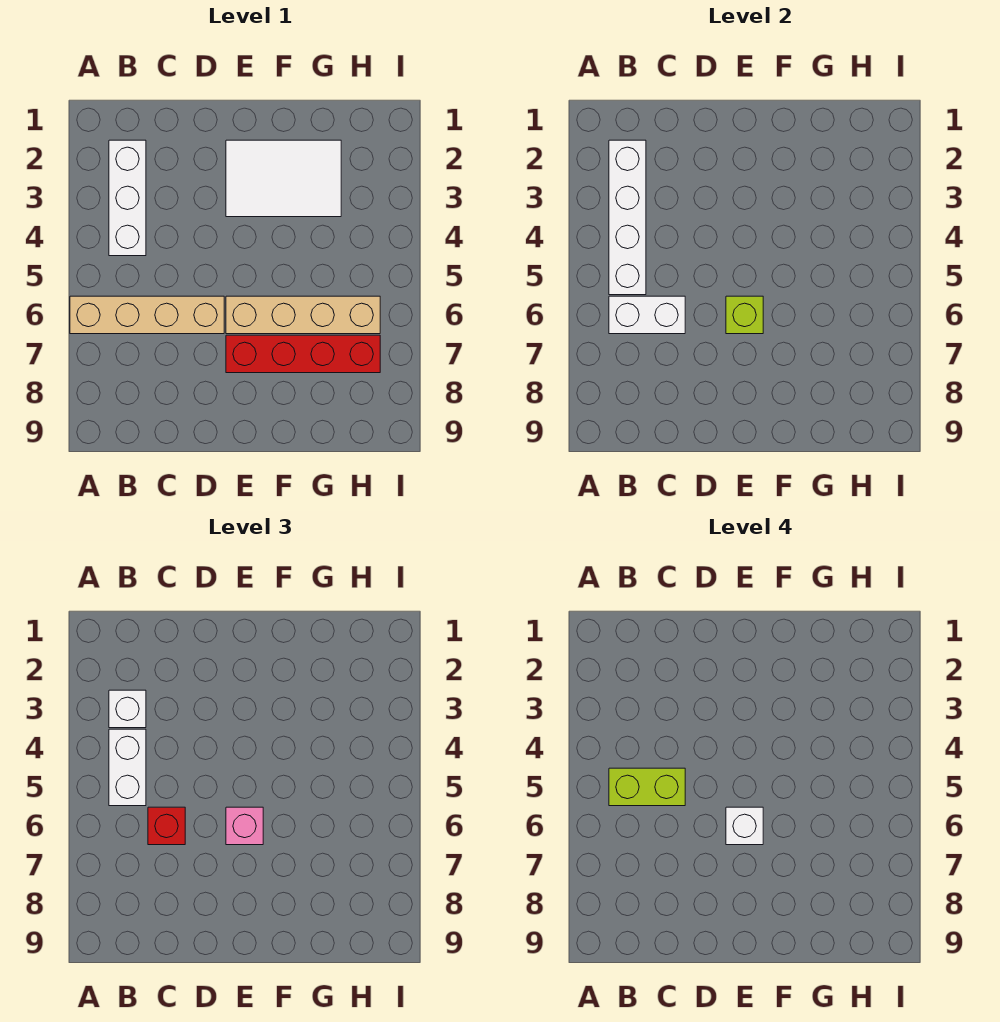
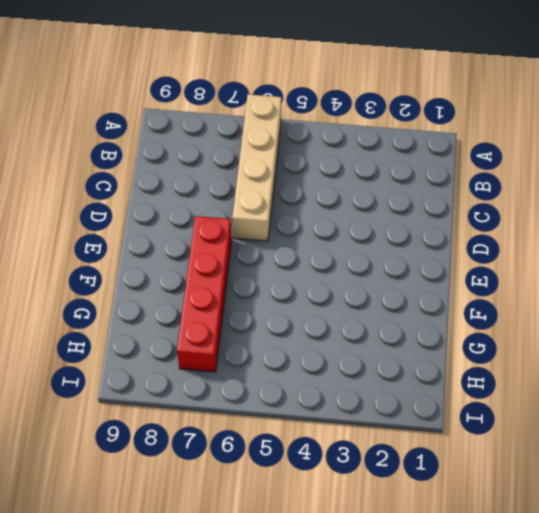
none -> white brick B2:B4 level 1
none -> white tile E2:G3 level 1
none -> tan brick E6:H6 level 1

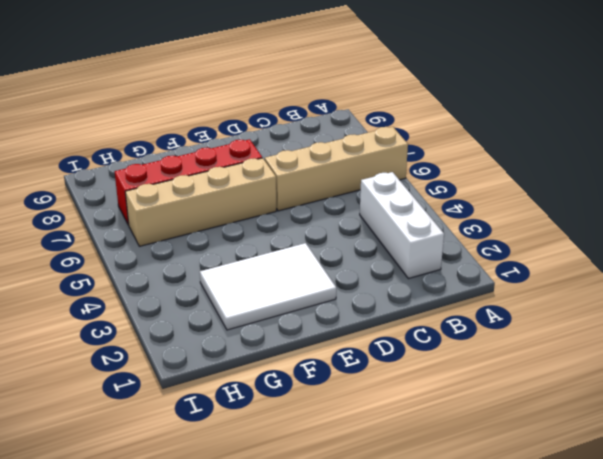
none -> white brick B2:B5 level 2
none -> white brick B6:C6 level 2
none -> lime brick E6 level 2

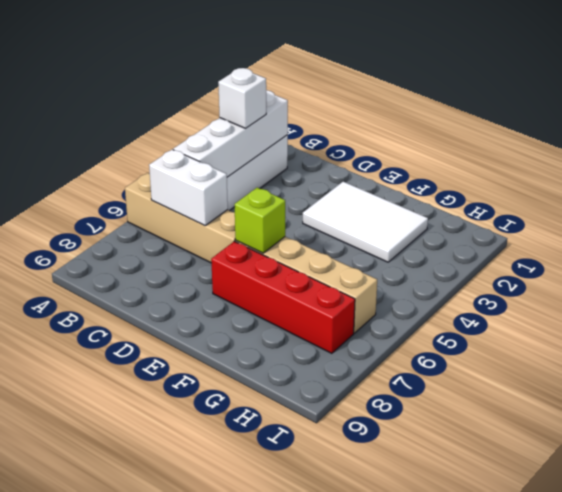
none -> white brick B4:B5 level 3
none -> red brick C6 level 3
none -> pink brick E6 level 3

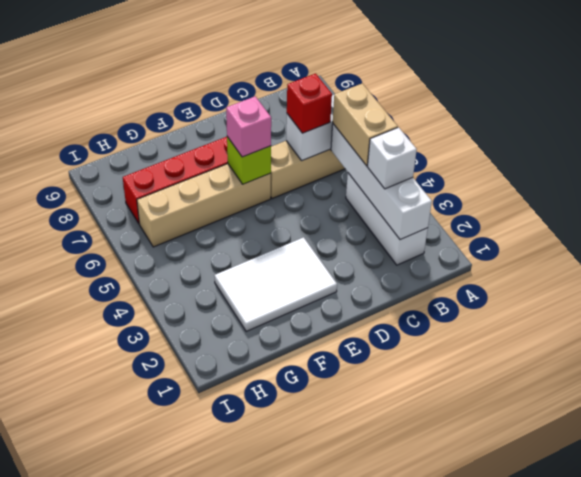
tan brick B4:B5 level 3 -> white brick B4:B5 level 3
none -> lime brick B5:C5 level 4
none -> white brick E6 level 4

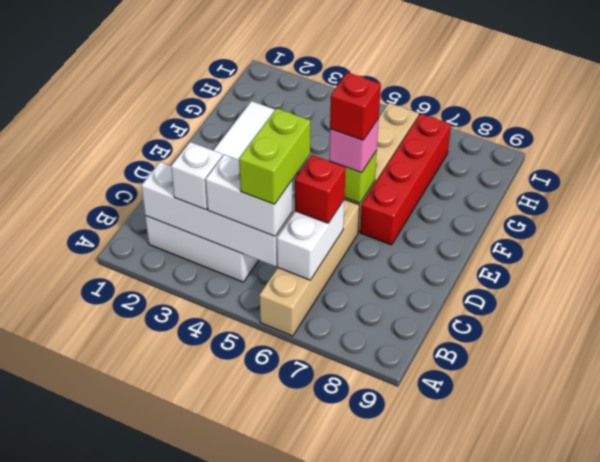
red brick E6 level 4 -> white brick E6 level 4

